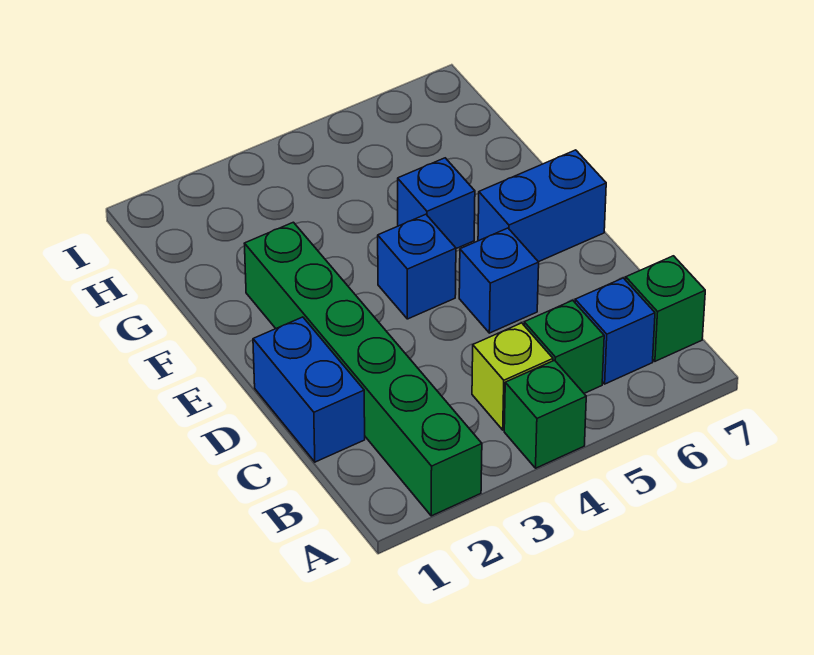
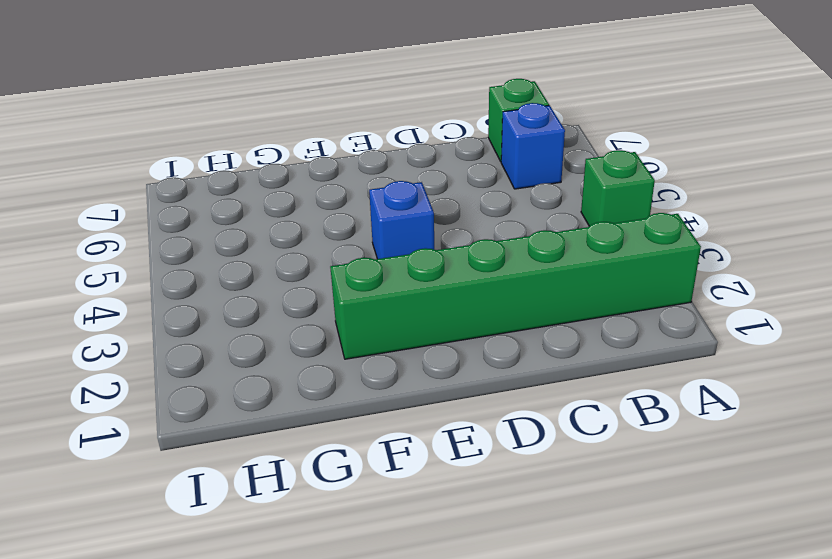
none -> lime brick B4 level 1
none -> green brick B5 level 1

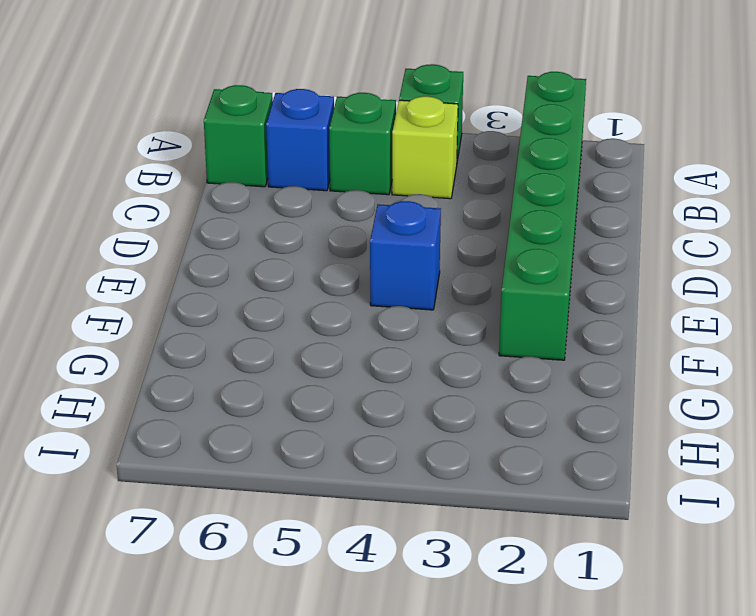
none -> blue brick C1:D1 level 1
none -> blue brick D5 level 1

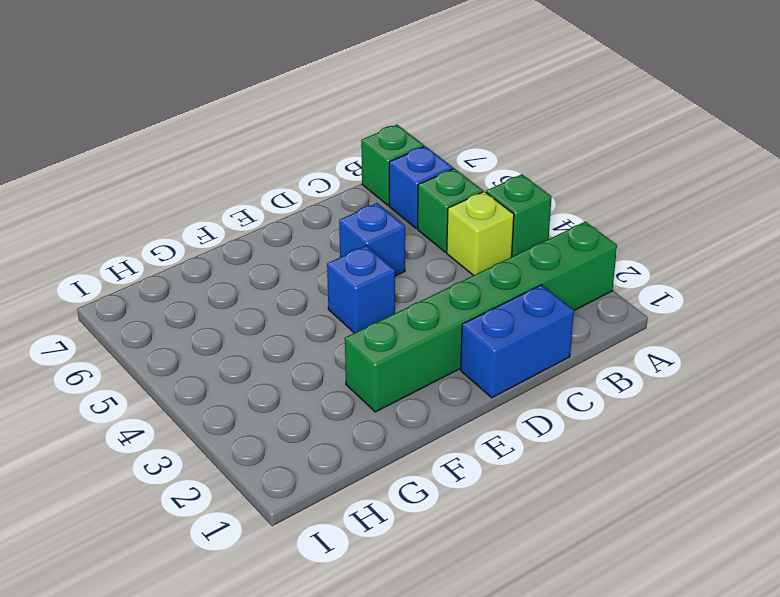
none -> blue brick E6:E7 level 1
none -> blue brick F5 level 1

